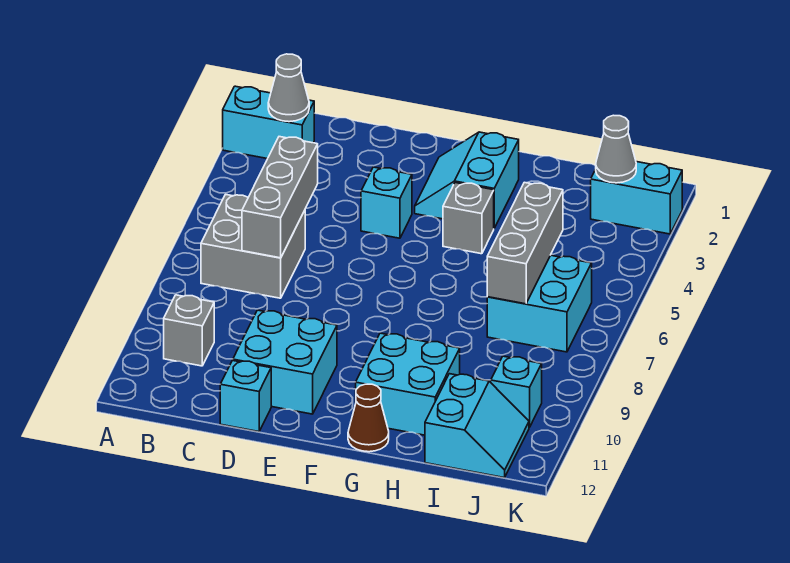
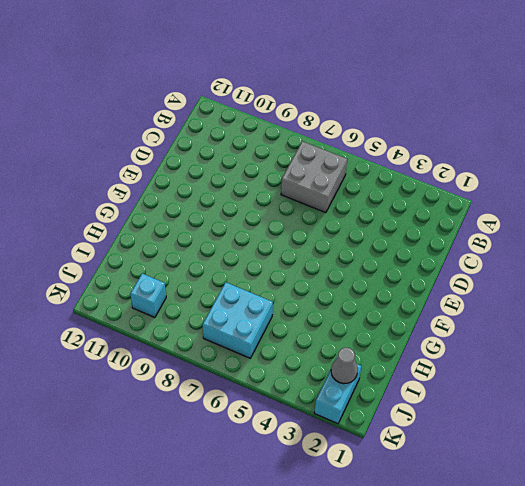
none -> cyan brick A2:B2 level 1
none -> grey brick B10 level 1
none -> cyan brick D10:E11 level 1

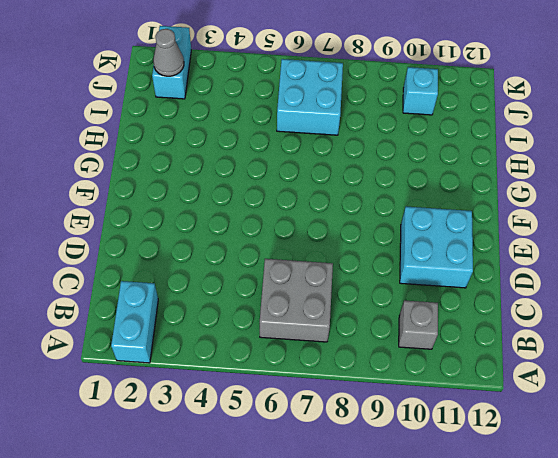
none -> cyan brick D12 level 1
none -> cyan brick E4 level 1
none -> cyan slope F2:G3 level 1 top G

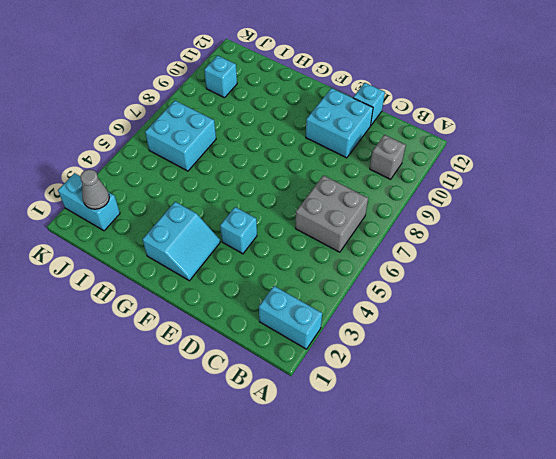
none -> grey brick G4 level 1
none -> cyan brick G10:H11 level 1
none -> brown cone G12 level 1

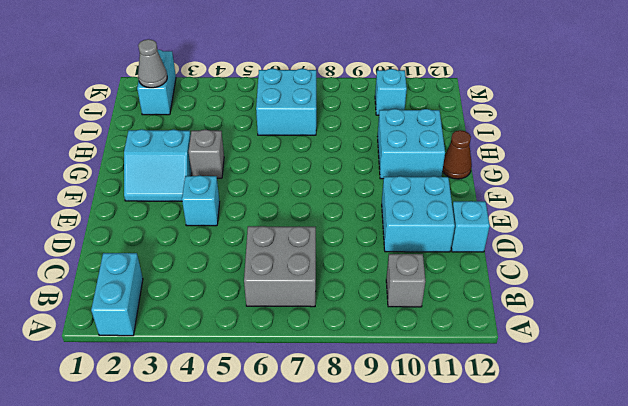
none -> cyan slope I11:J12 level 1 top I
none -> grey cone B2 level 2
none -> grey brick C5:C7 level 2

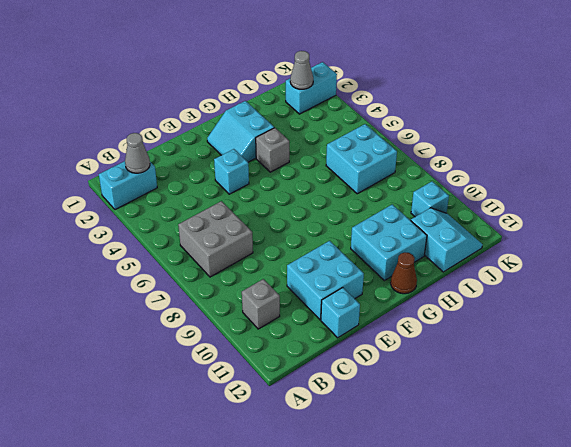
none -> grey brick C5:C7 level 2
none -> grey brick I5:I7 level 2

